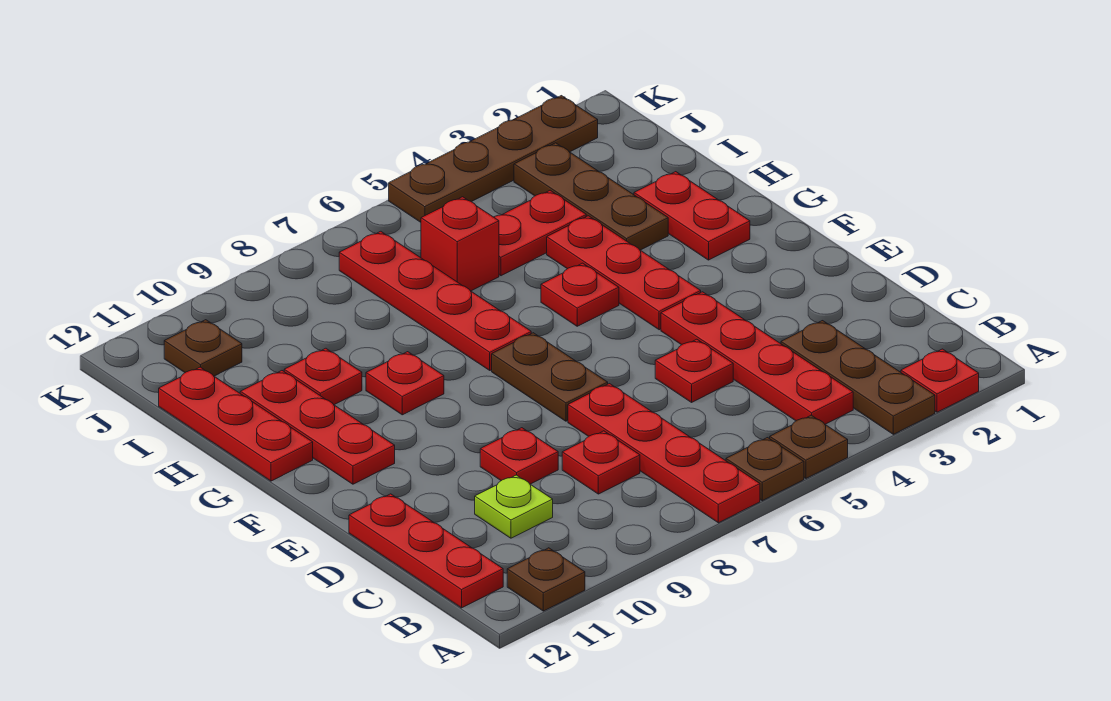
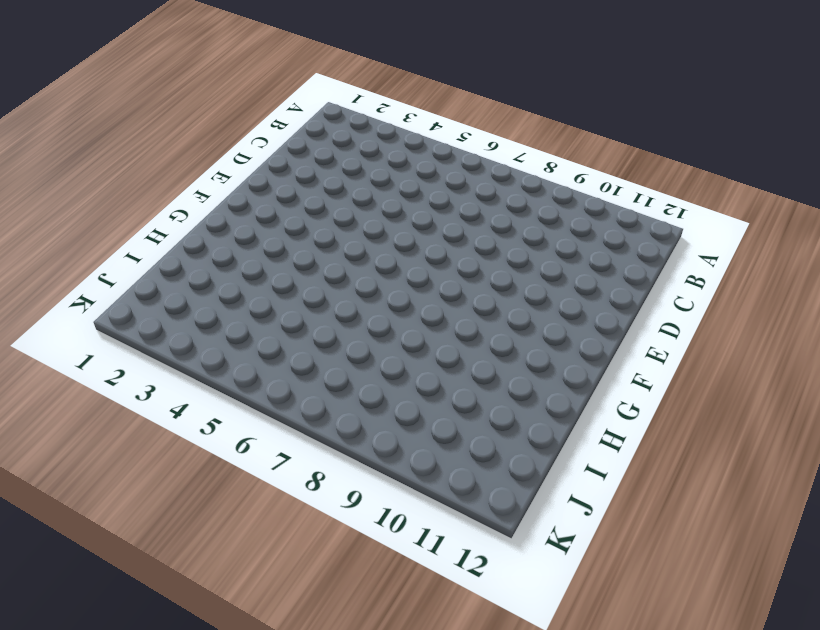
none -> red plate A2 level 1
none -> brown plate A3:C3 level 1
none -> brown plate A5 level 1

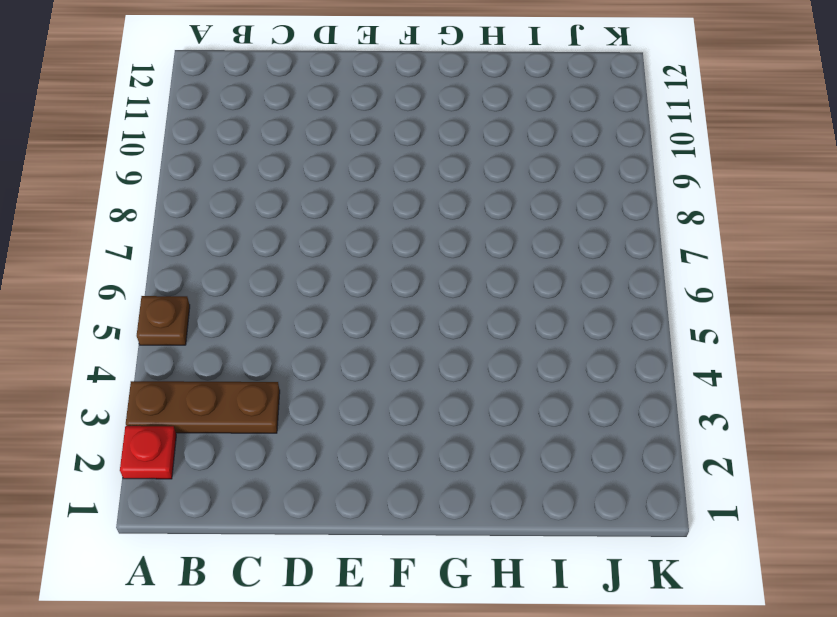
none -> brown plate A6 level 1
none -> red plate A7:D7 level 1
none -> brown plate A11 level 1

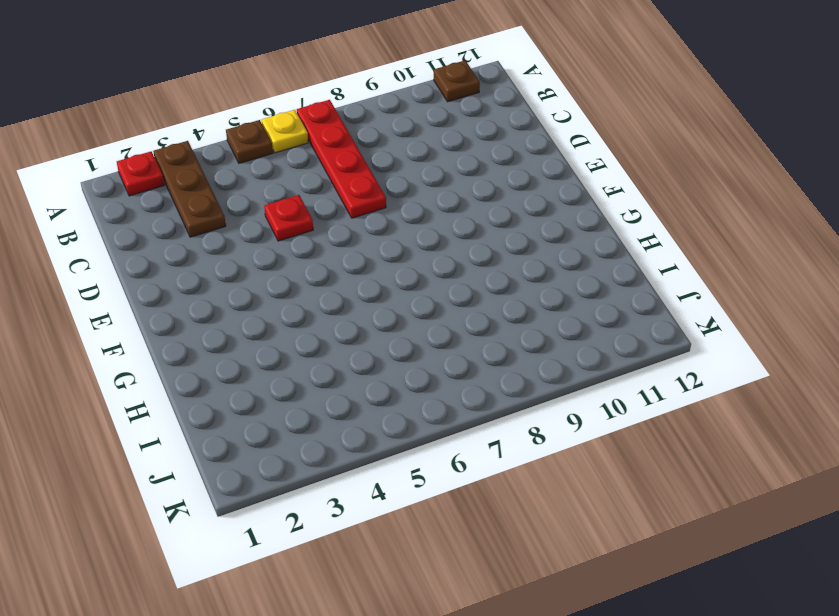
yellow plate A6 level 1 -> brown plate A6 level 1
none -> red plate B4:E4 level 1
none -> red plate B12:D12 level 1
none -> red plate C8 level 1

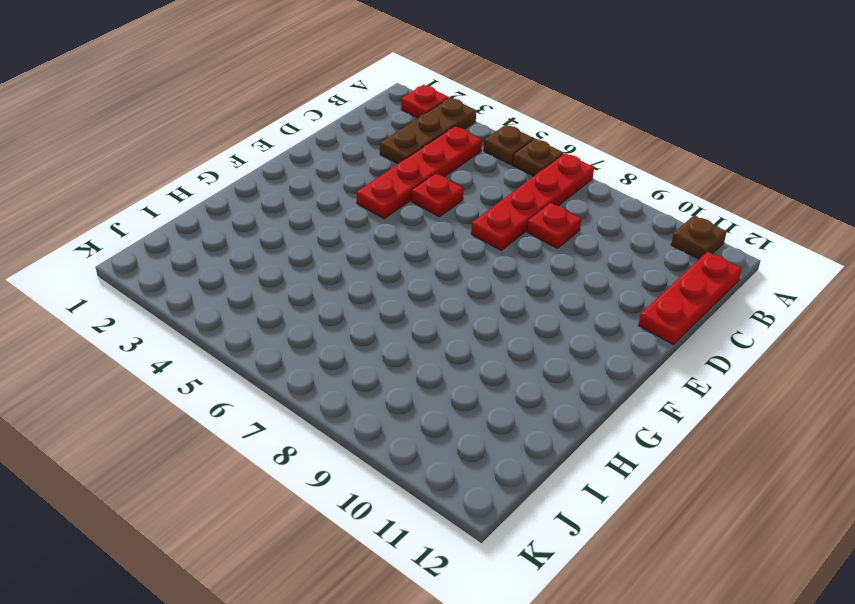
none -> lime plate C10 level 1
none -> red plate D9 level 1
none -> brown plate E7:F7 level 1

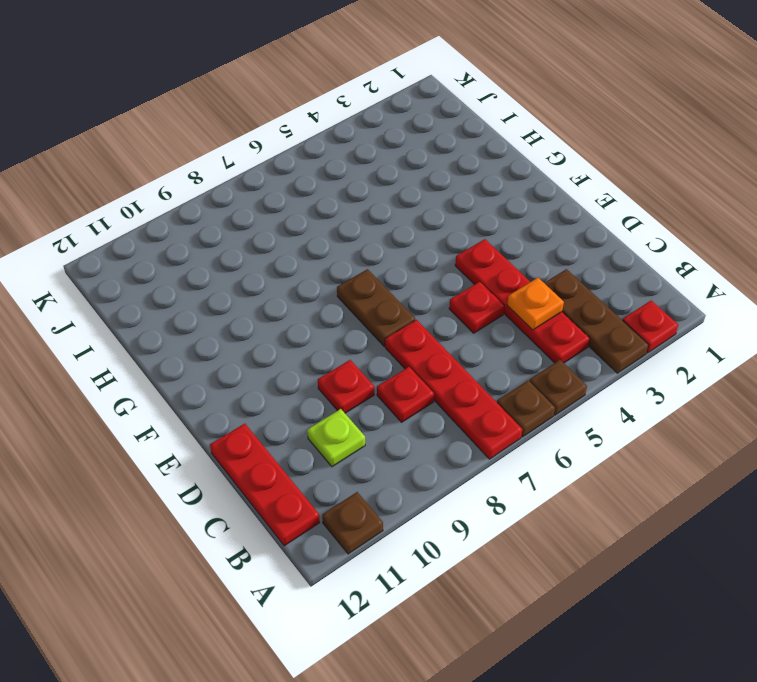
orange plate C4 level 2 -> none
none -> red plate F4:H4 level 1
none -> red plate F11:H11 level 1
none -> red plate G2:H2 level 1

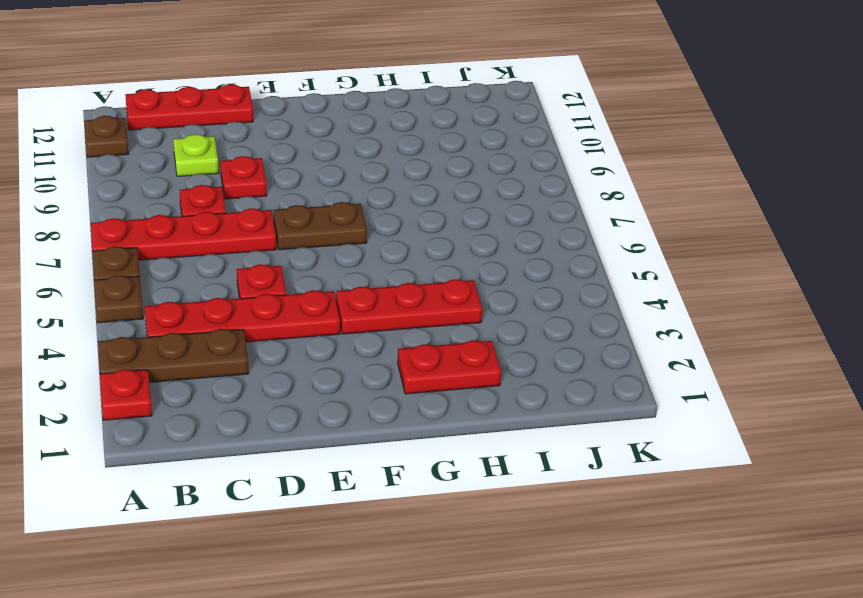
none -> red plate F11:H11 level 1
none -> red plate G5 level 1
none -> red plate G7:J7 level 1

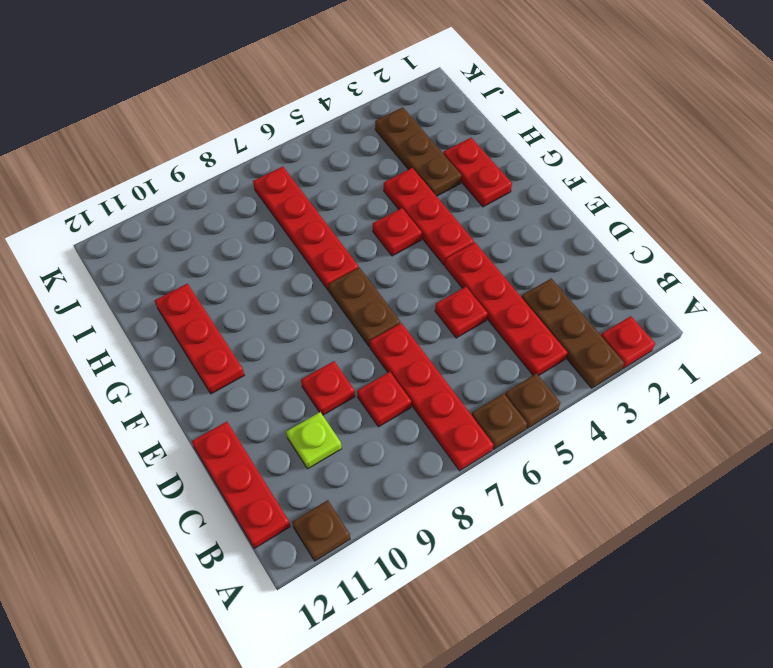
none -> red plate G9 level 1
none -> red plate G12:I12 level 1
none -> red plate H10 level 1

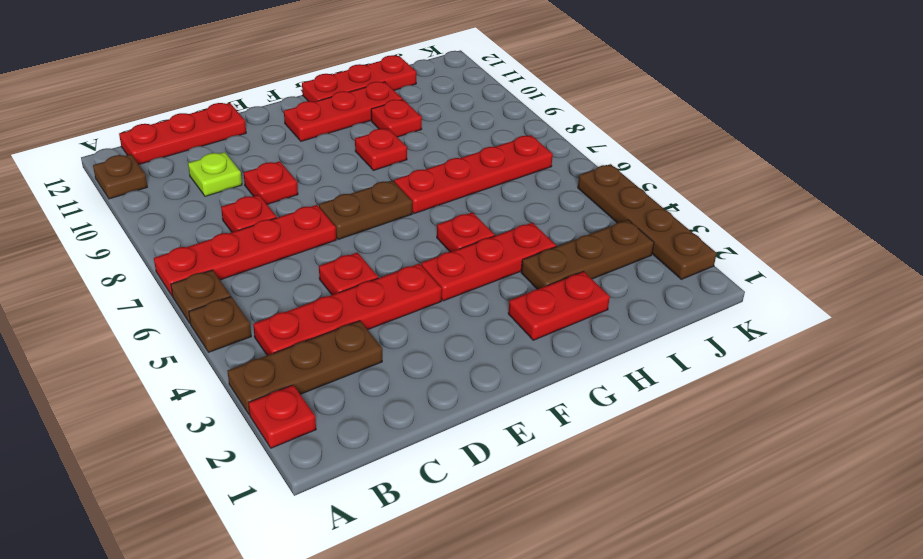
none -> red plate I4:I5 level 1
none -> red brick I6 level 1
none -> brown plate J11 level 1

